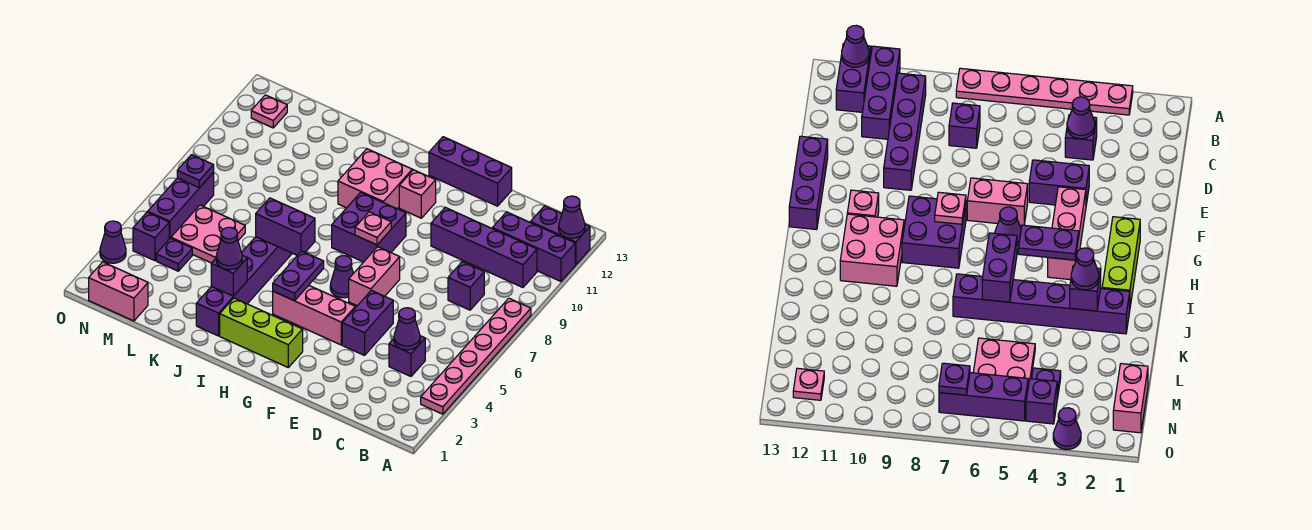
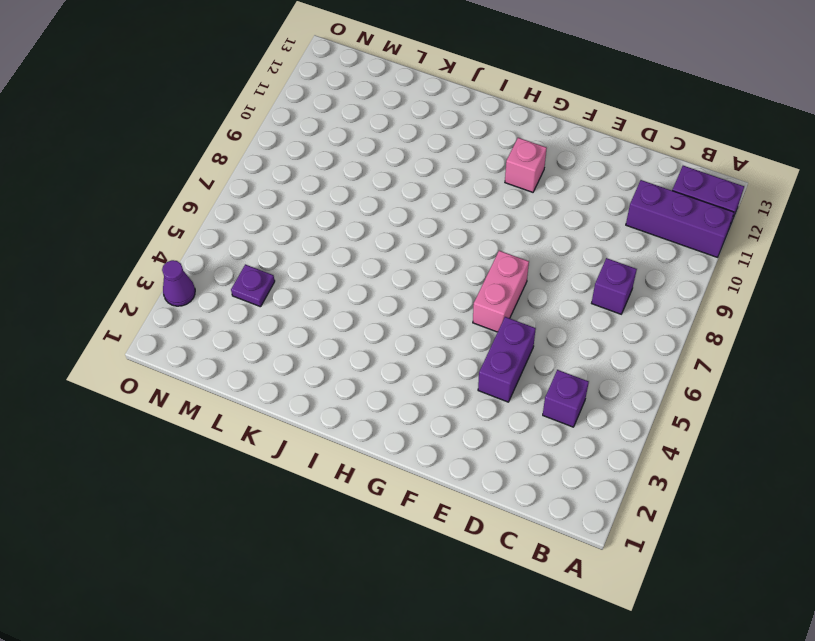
none -> pink plate A3:A8 level 1
none -> purple brick B10:E10 level 1
none -> purple brick E13:G13 level 1
none -> pink brick F4:H4 level 1

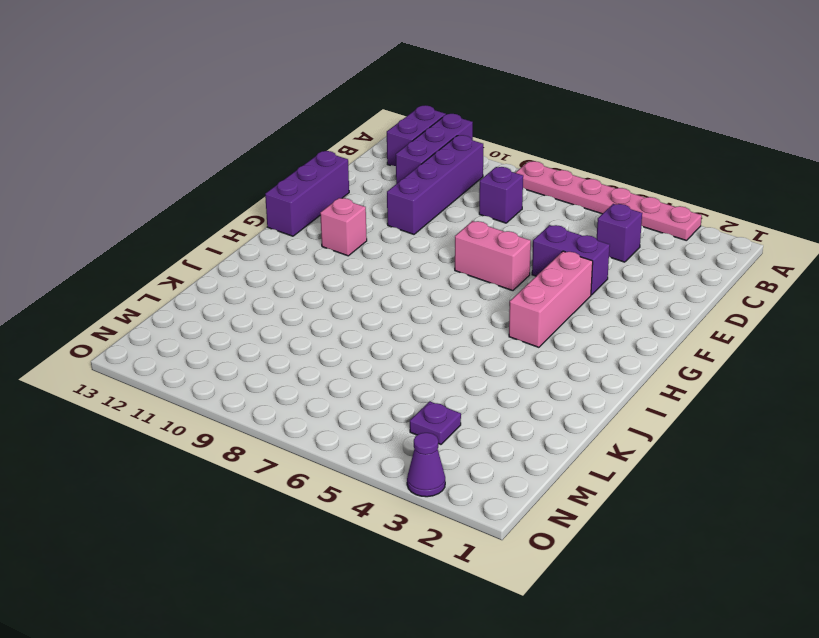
none -> lime brick G2:I2 level 1
none -> purple cone G6 level 1
none -> purple brick G8:H9 level 1
none -> pink brick H10:I11 level 1

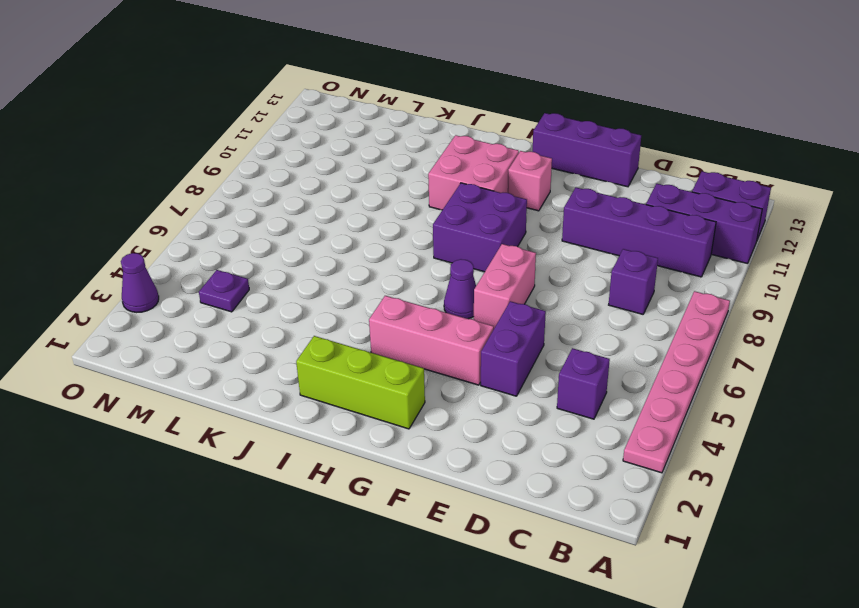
none -> purple brick J2:J7 level 1
none -> pink plate L5:M6 level 1
none -> pink brick M1:N1 level 1
none -> purple brick N4 level 1

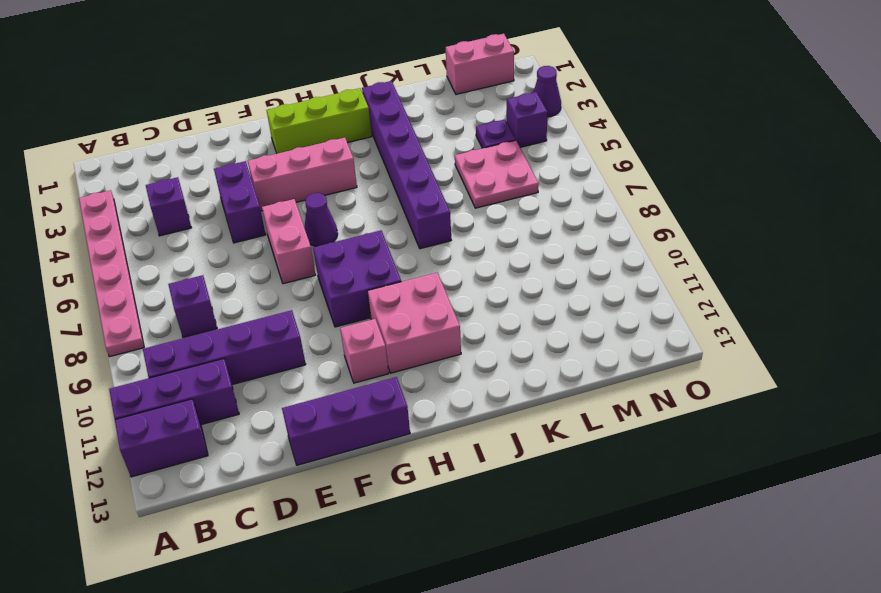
none -> purple brick N5:N7 level 1
none -> pink plate N12 level 1
none -> purple cone A12 level 2
none -> purple cone C4 level 2

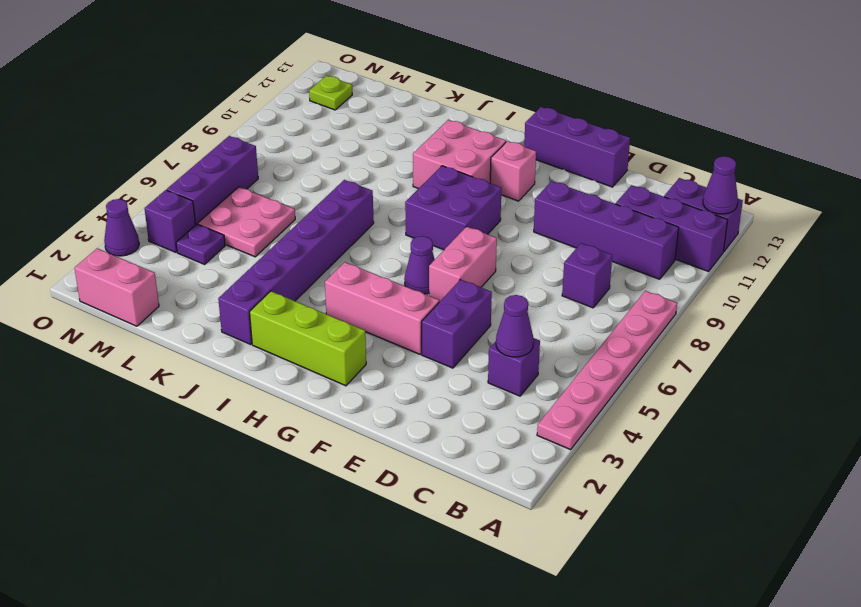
lime plate N12 level 1 -> pink plate N12 level 1
none -> pink plate G8 level 2
none -> purple plate H4:H5 level 2
none -> purple brick I6:J6 level 2
none -> purple brick J3 level 2

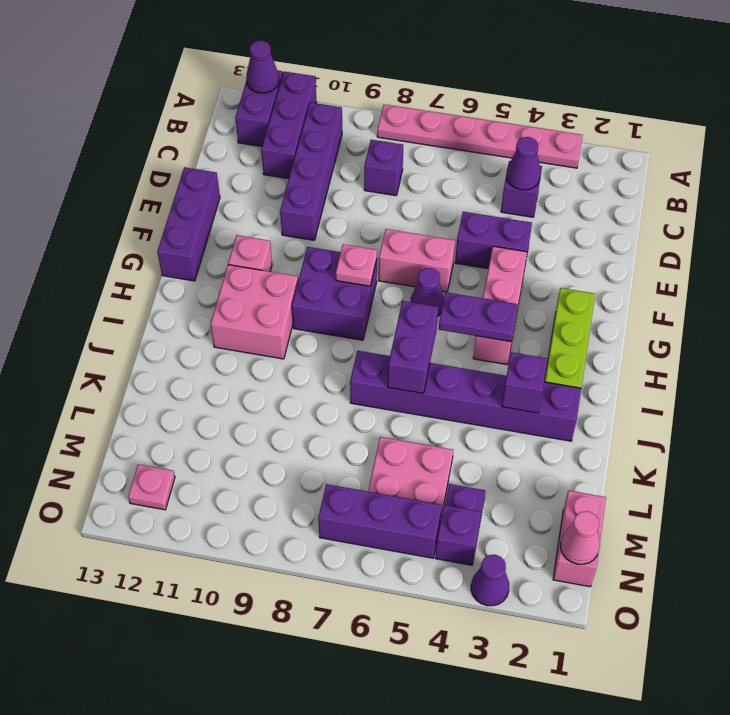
pink cone N1 level 2 -> none
none -> purple plate N7 level 2
none -> purple cone J3 level 3

